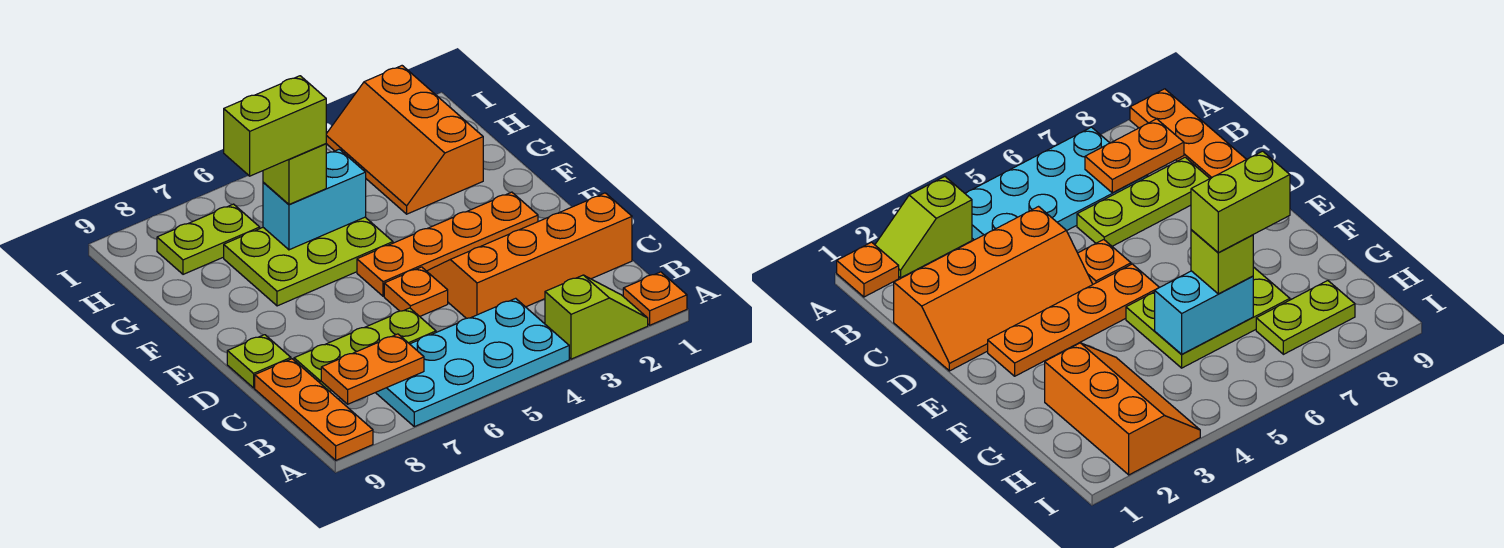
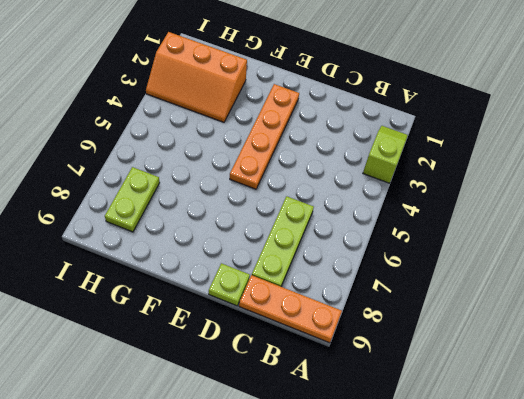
none -> orange plate A1 level 1
none -> cyan plate A4:B7 level 1
none -> orange slope C1:D4 level 1 top C

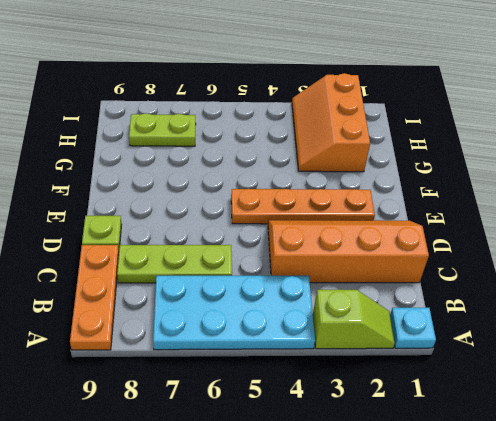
cyan plate A1 level 1 -> orange plate A1 level 1
none -> orange plate D5 level 1
none -> lime plate F5:G7 level 1
none -> orange plate B7:B8 level 2

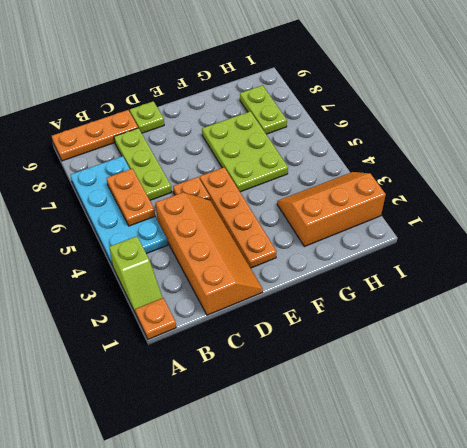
orange plate B5:B6 level 2 -> orange plate B7:B8 level 2
none -> cyan brick G5:G6 level 2
none -> lime brick G6 level 3
none -> lime brick G6:G7 level 4

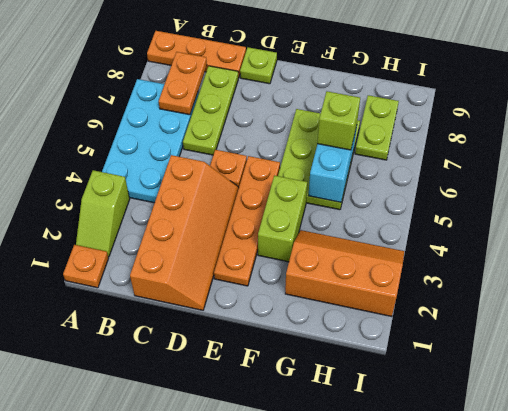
lime brick F3:F4 level 1 -> lime brick G6:G7 level 4

